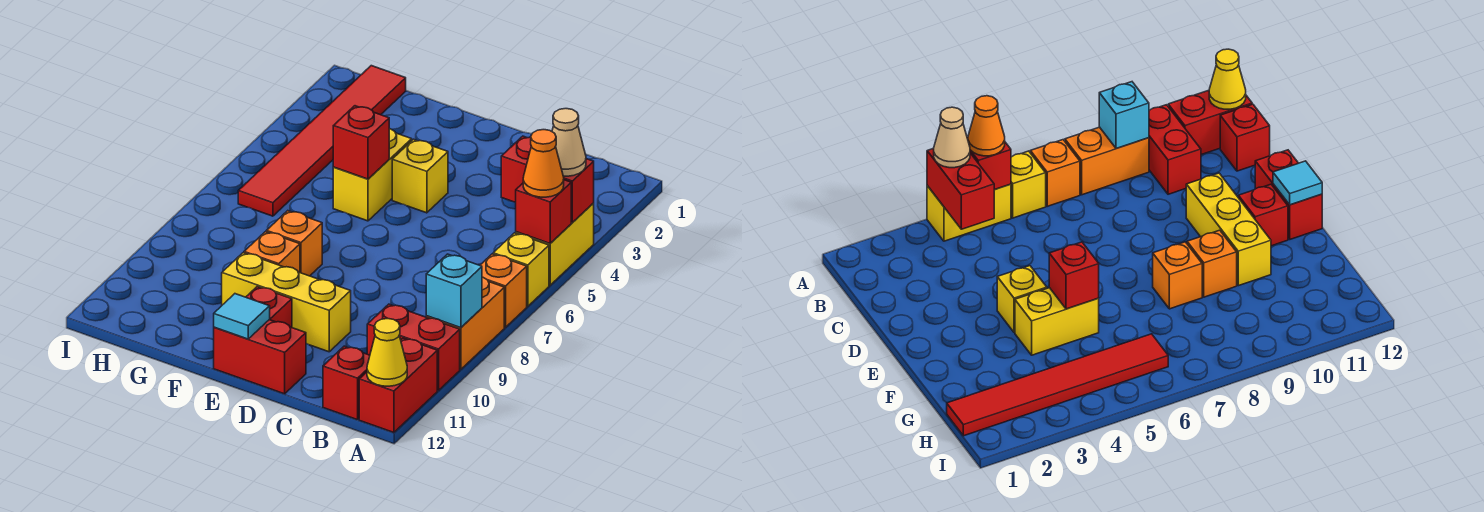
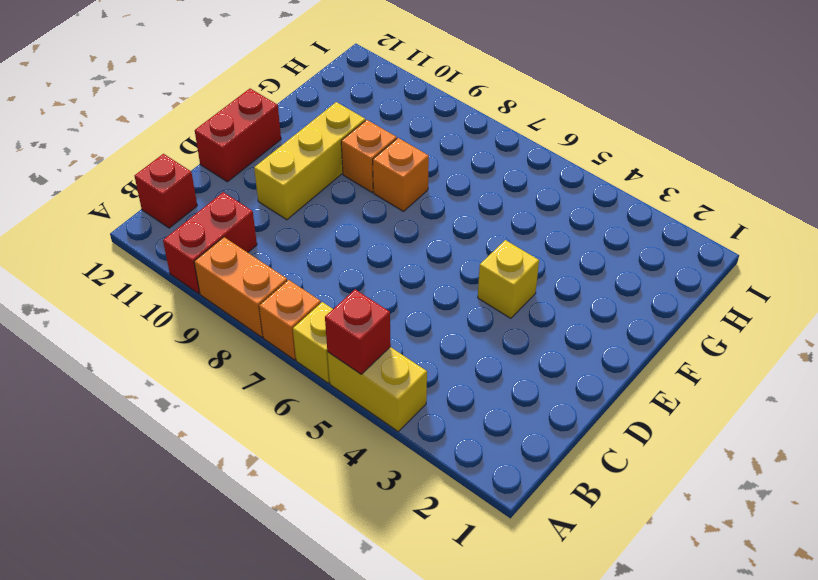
none -> red brick A11:A12 level 1
none -> red brick E11 level 1
none -> yellow brick F4:F5 level 1

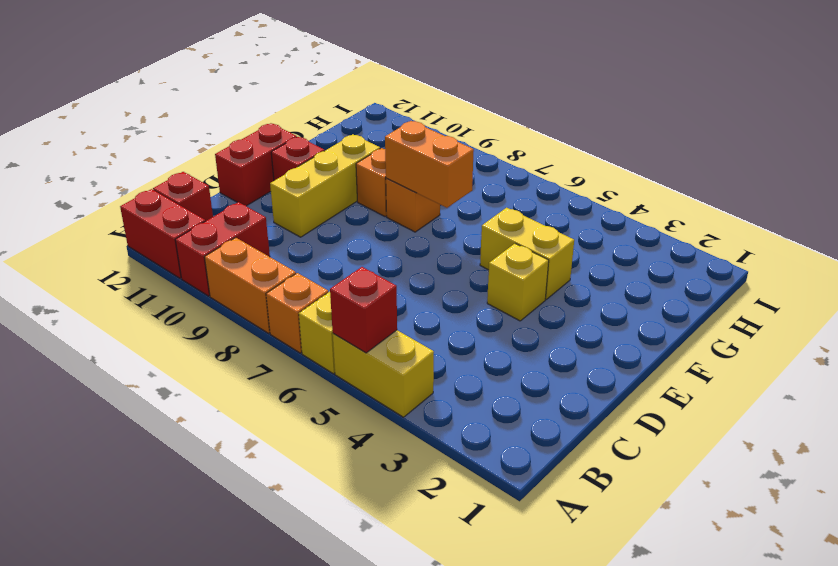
orange brick F7:F8 level 2 -> none
none -> red tile H1:H6 level 1
none -> red brick A4:B4 level 2
none -> cyan brick A9 level 2

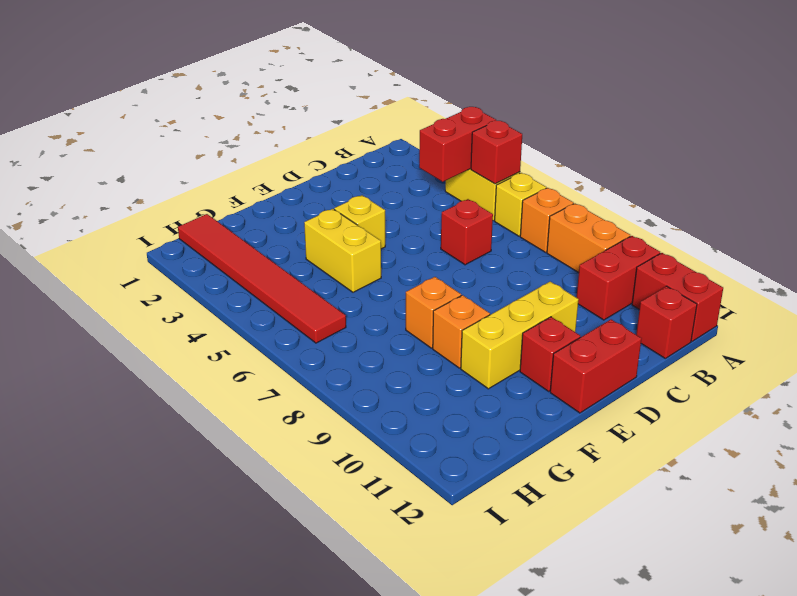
red brick C6 level 1 -> red brick F5 level 2
none -> cyan brick A9 level 2
none -> yellow cone A12 level 2
none -> cyan tile E12 level 2

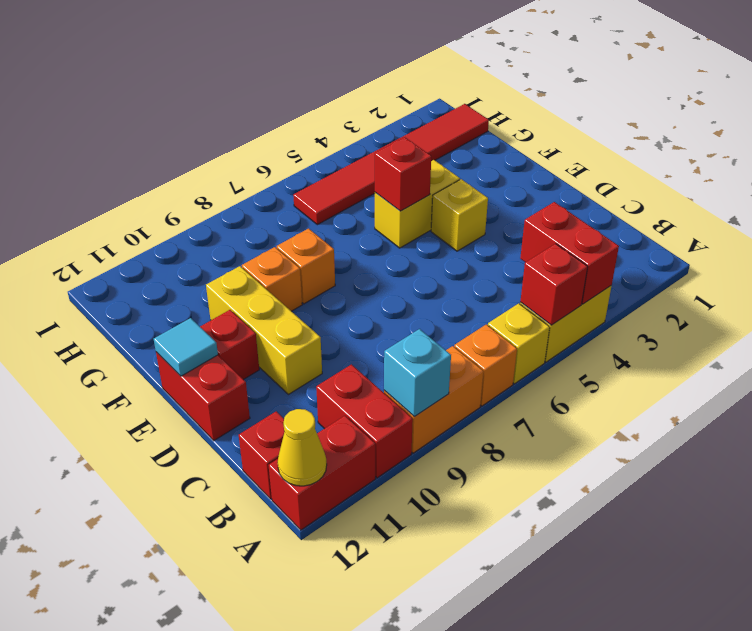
none -> tan cone A4 level 3
none -> orange cone A5 level 3

